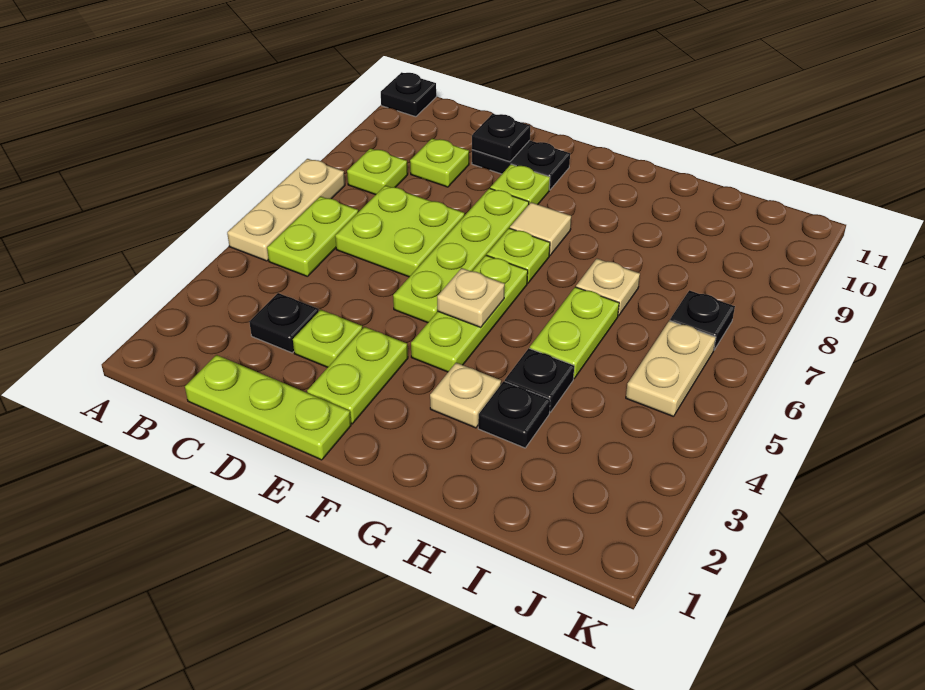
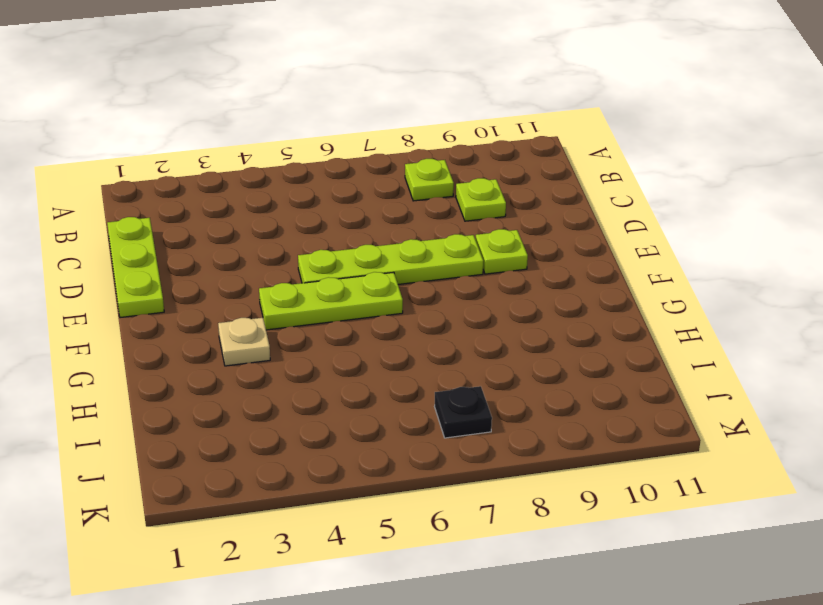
none -> tan plate A5:A7 level 1
none -> black plate A11 level 1
none -> lime plate B5:B6 level 1

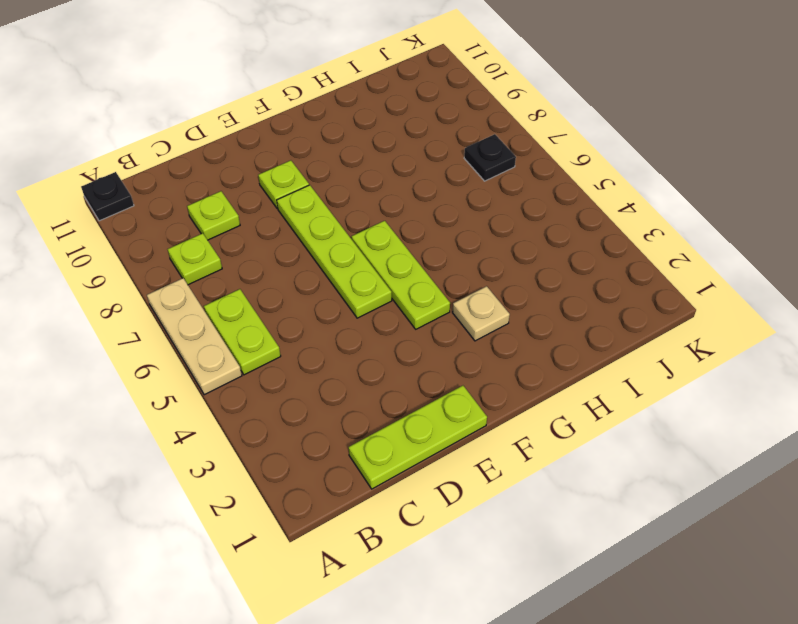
none -> black plate C3 level 1
none -> lime plate C6:D7 level 1
none -> lime plate D3 level 1

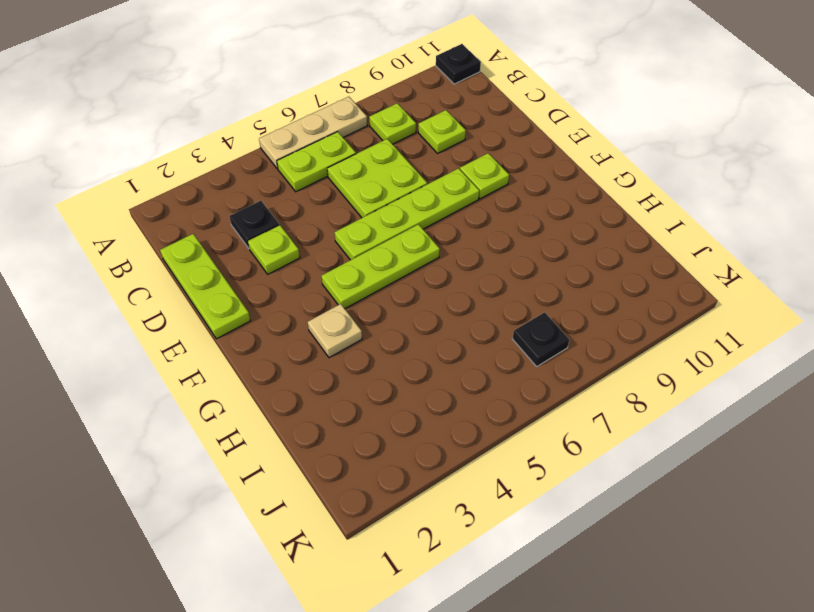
none -> black plate D10:E10 level 1
none -> lime plate E2:E3 level 1
none -> lime plate F7 level 1

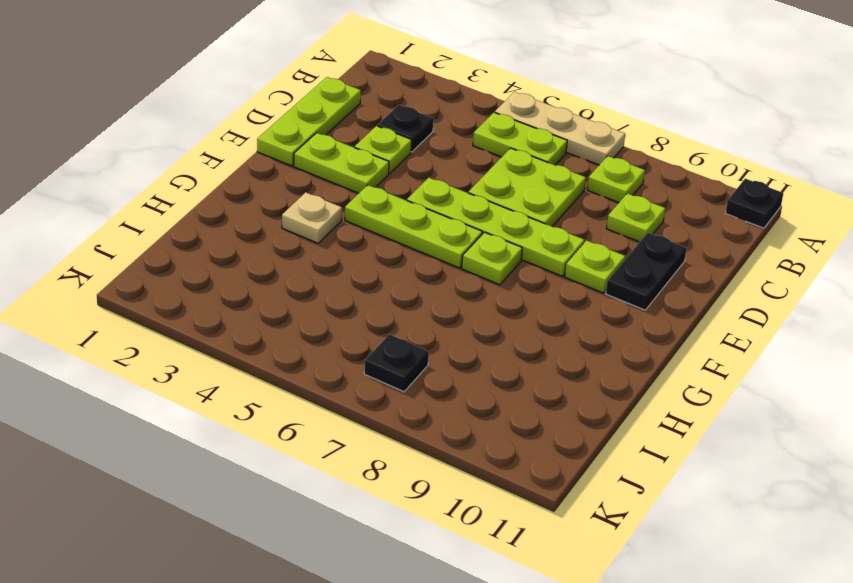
none -> tan tile F8 level 1
none -> black plate H3 level 1
none -> black plate H4 level 1

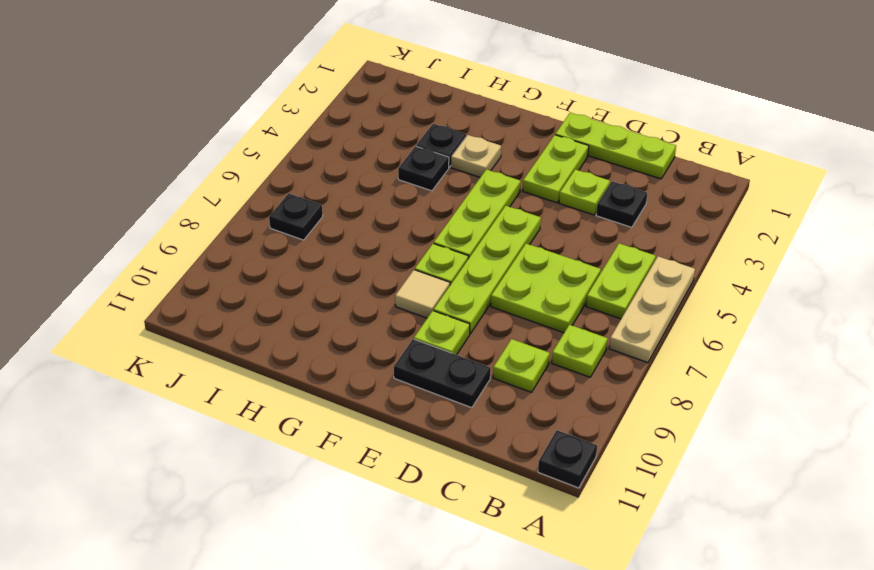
none -> lime plate H5:H6 level 1
none -> tan plate H7 level 1
none -> tan plate J5:J6 level 1

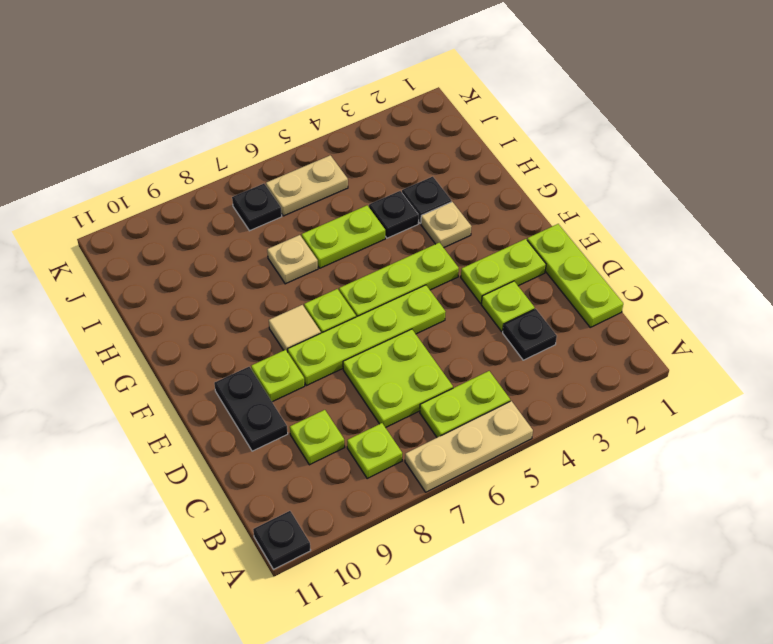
none -> black plate D10 level 2
none -> tan plate F5 level 2

